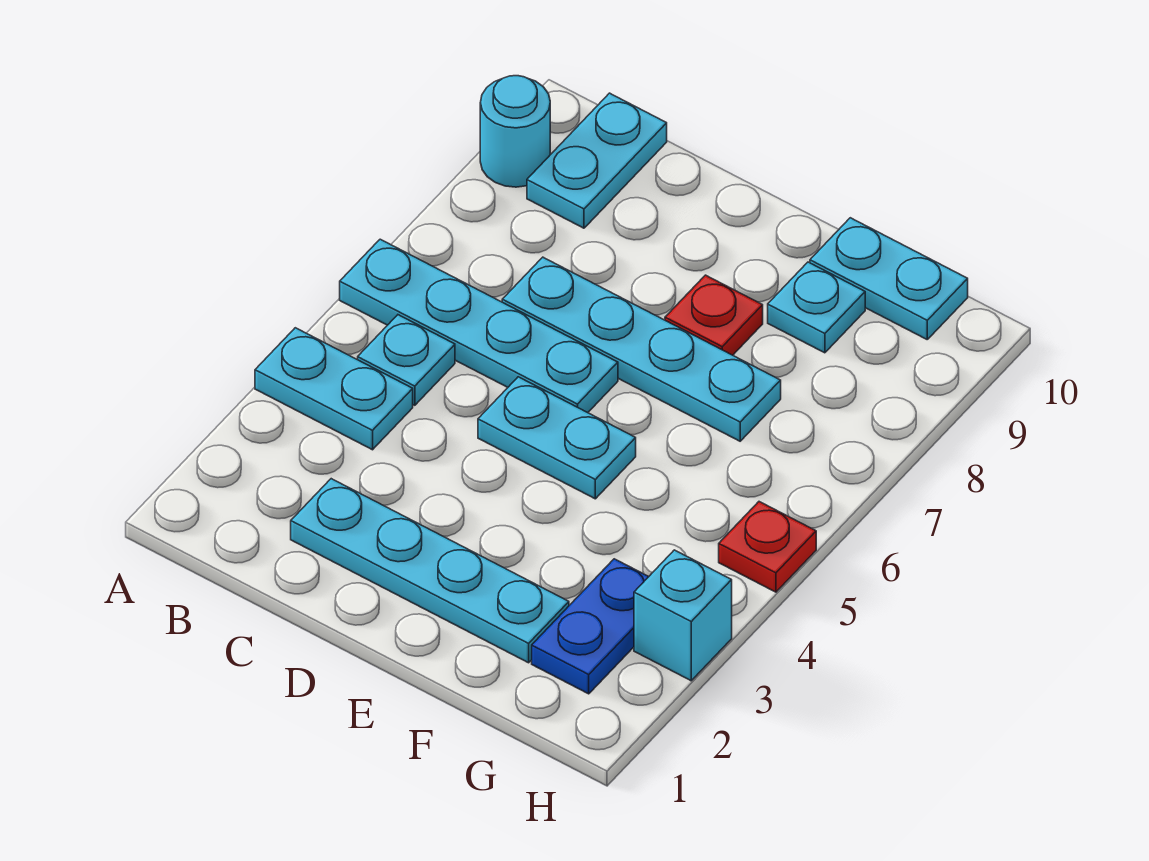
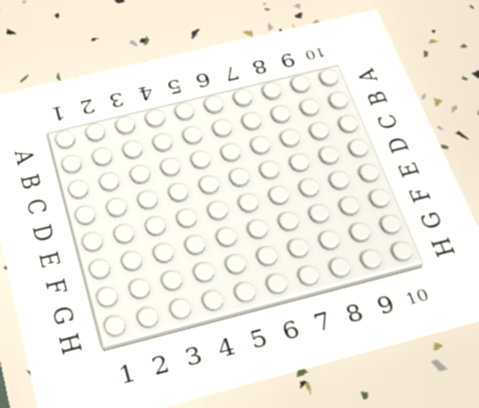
none -> cyan plate A4:B4 level 1
none -> cyan plate A6:D6 level 1
none -> cyan round brick A9 level 1

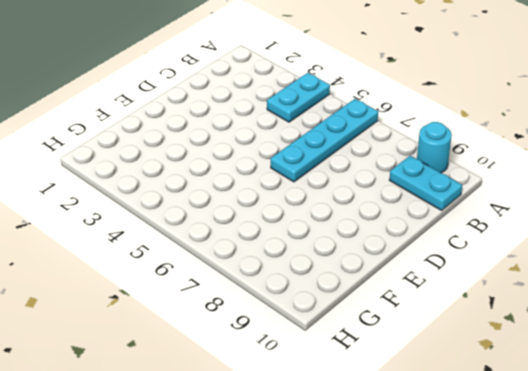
none -> cyan plate B5 level 1
none -> cyan plate C2:F2 level 1
none -> cyan plate C7:F7 level 1

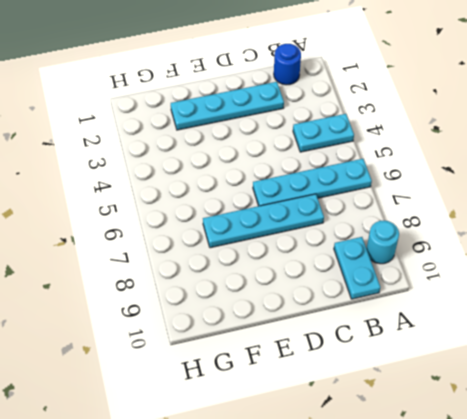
blue round brick B1 level 1 -> none
none -> cyan plate B5 level 1
none -> cyan plate D5:E5 level 1
none -> red plate E8 level 1

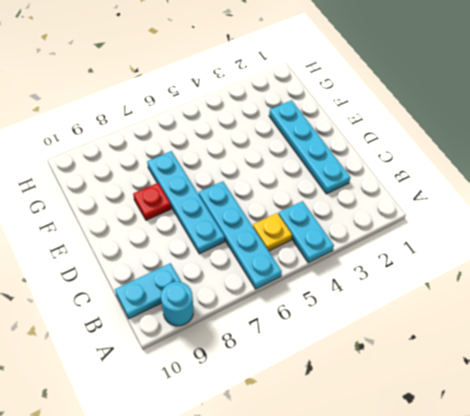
yellow plate B5 level 1 -> cyan plate B5 level 1
none -> cyan plate D5:E5 level 1
none -> cyan plate F9 level 1
none -> cyan plate F10:G10 level 1

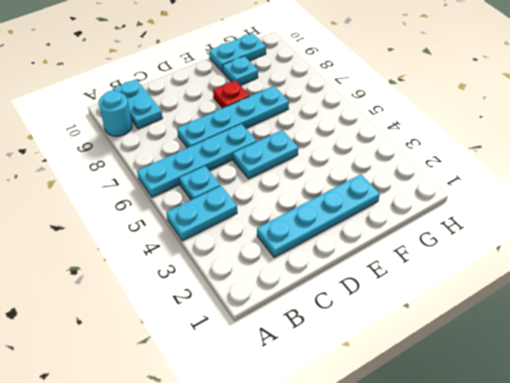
none -> blue plate G2:G3 level 1
none -> cyan brick H3 level 1
none -> red plate H5 level 1

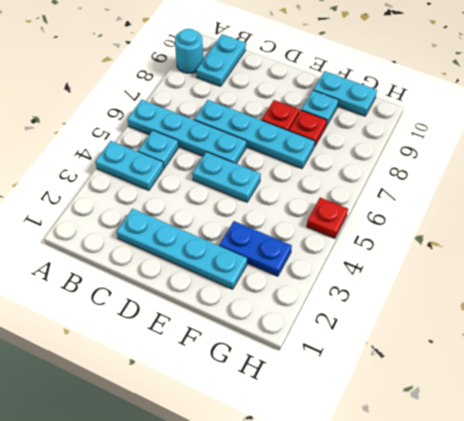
blue plate F3:G3 level 1 -> blue plate G2:G3 level 1
red plate F8 level 1 -> none
none -> cyan brick H3 level 1

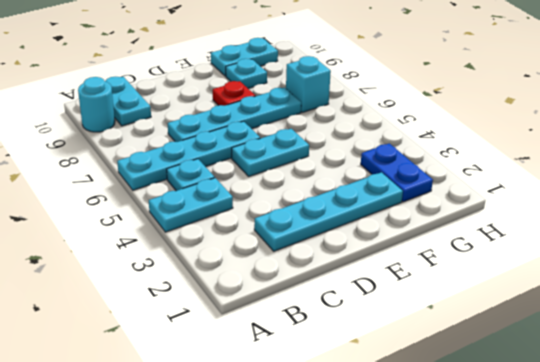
cyan brick G7 level 1 -> cyan brick H3 level 1
none -> red plate H5 level 1

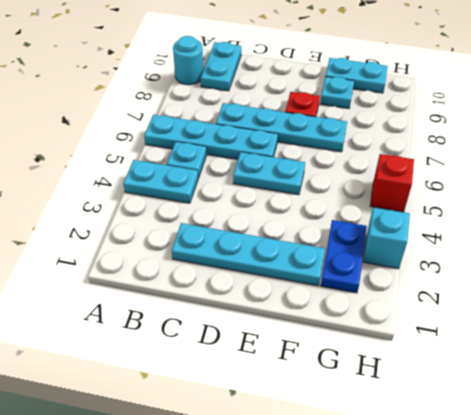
red brick H5 level 1 -> red plate H5 level 1

